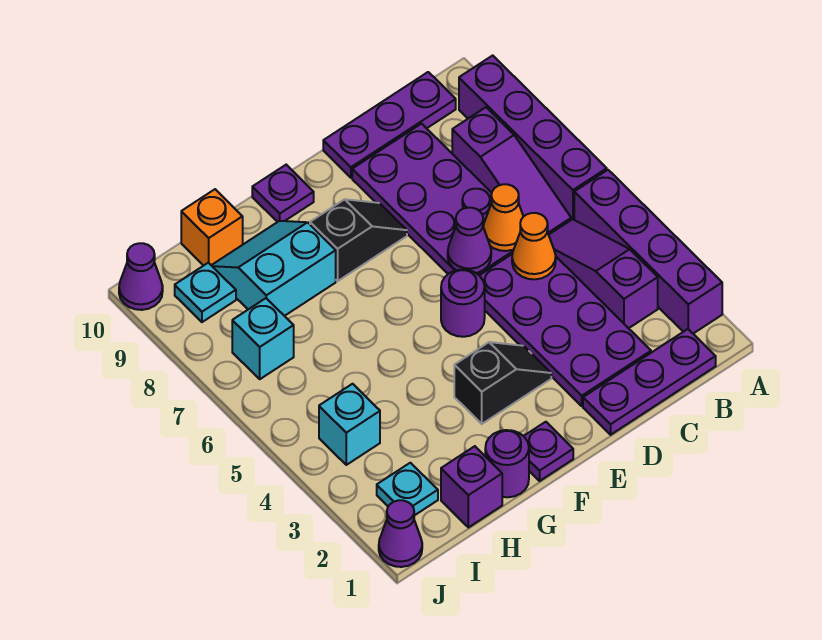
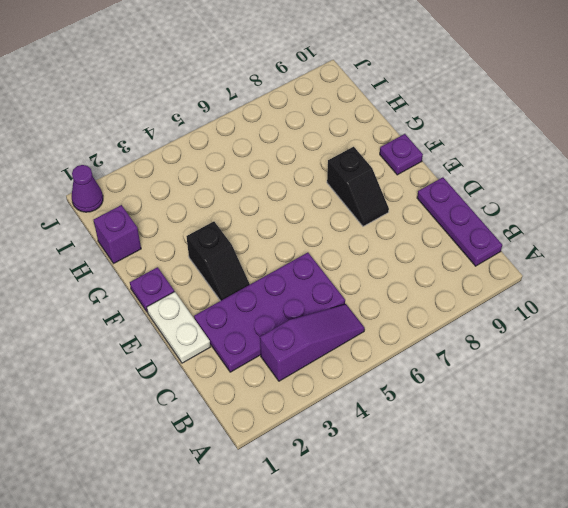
white plate D1:E1 level 1 -> purple plate B1:D1 level 1
none -> purple brick A2:A5 level 1
none -> purple brick A6:A9 level 1
none -> purple slope B6:B8 level 1 top 8

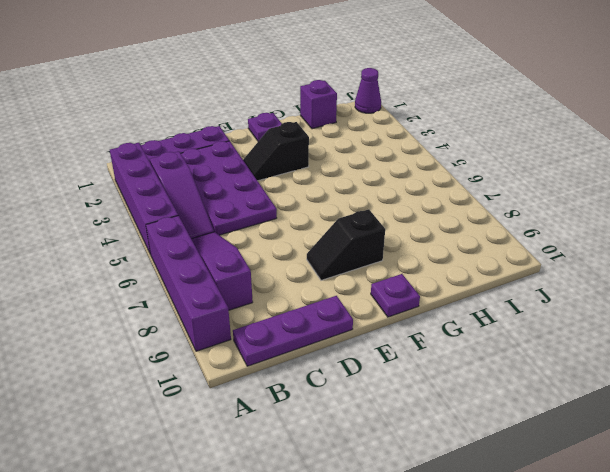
none -> purple plate C6:D9 level 1
none -> purple round brick E5 level 1
none -> purple round brick G1 level 1

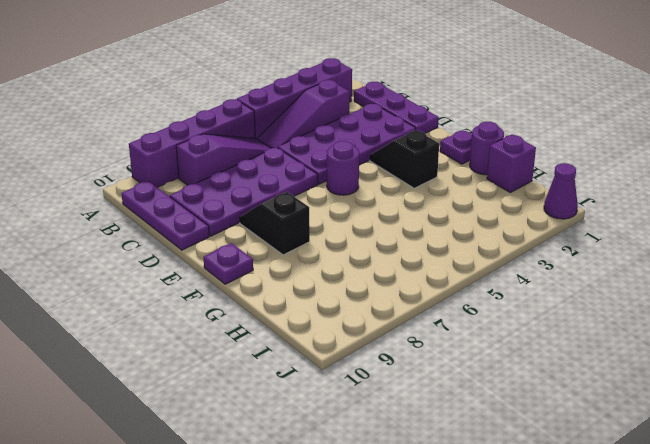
none -> cyan slope G8:H9 level 1 top 8
none -> orange brick H10 level 1
none -> cyan plate I2 level 1

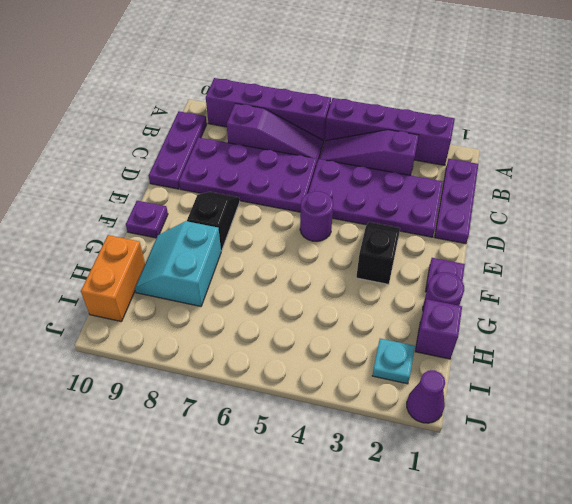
orange brick H10:I10 level 1 -> orange brick H10 level 1
none -> cyan brick I4 level 1
none -> cyan brick I7 level 1
none -> cyan plate I9 level 1

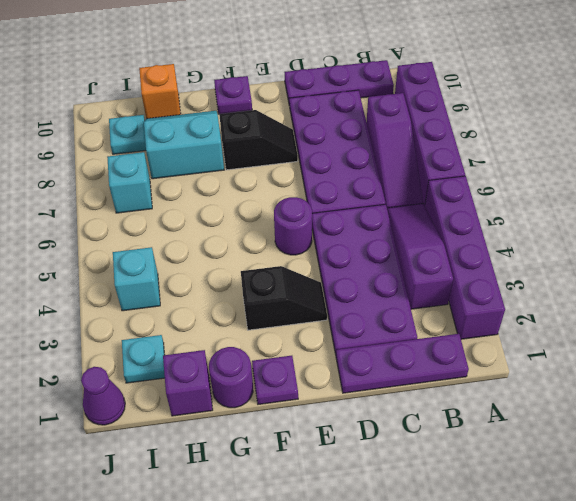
none -> purple cone J10 level 1
none -> orange cone C5 level 2
none -> orange cone C6 level 2

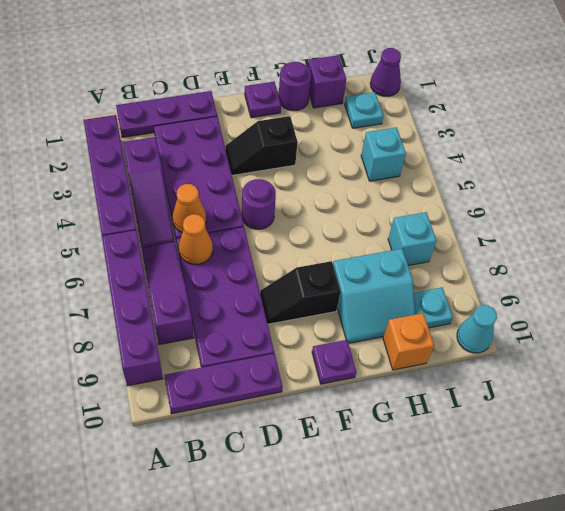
cyan cone J10 level 1 -> purple cone J10 level 1
none -> purple cone D6 level 2

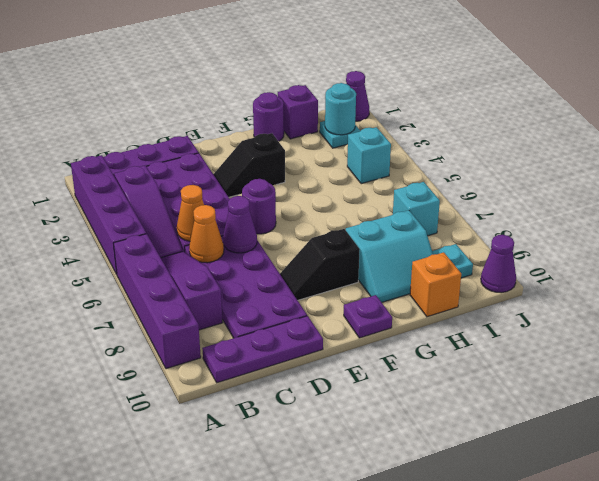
cyan round brick I2 level 2 -> none
none -> purple plate F1 level 1

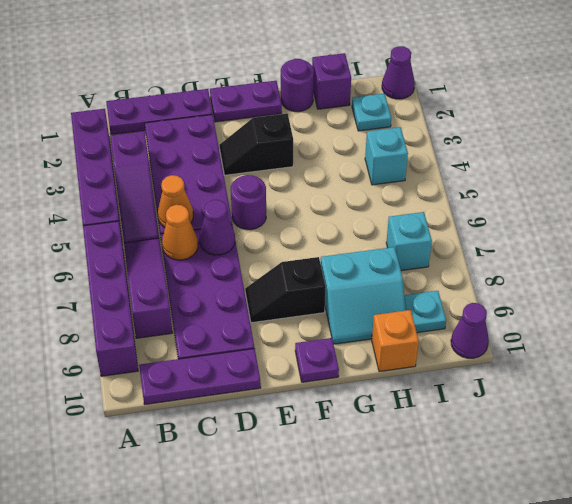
purple plate E1:F1 level 1 -> purple plate F1 level 1

